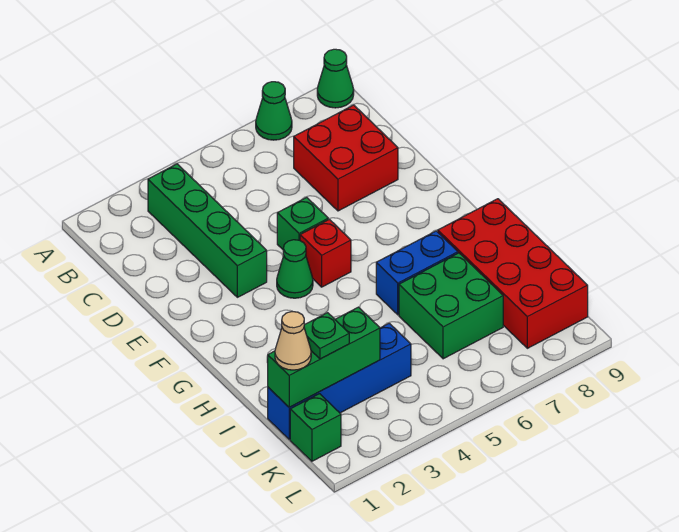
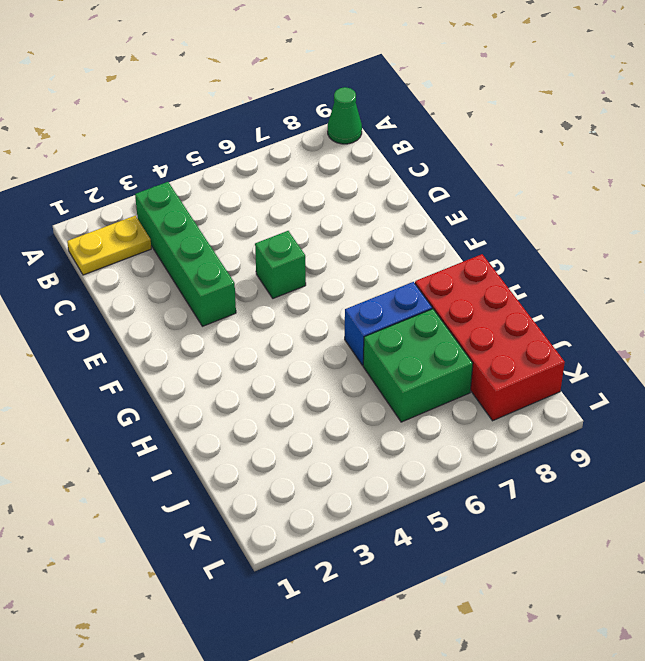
yellow plate B1:B2 level 1 -> none
none -> green cone A7 level 1
none -> red brick C7:D8 level 1
none -> green cone F4 level 1

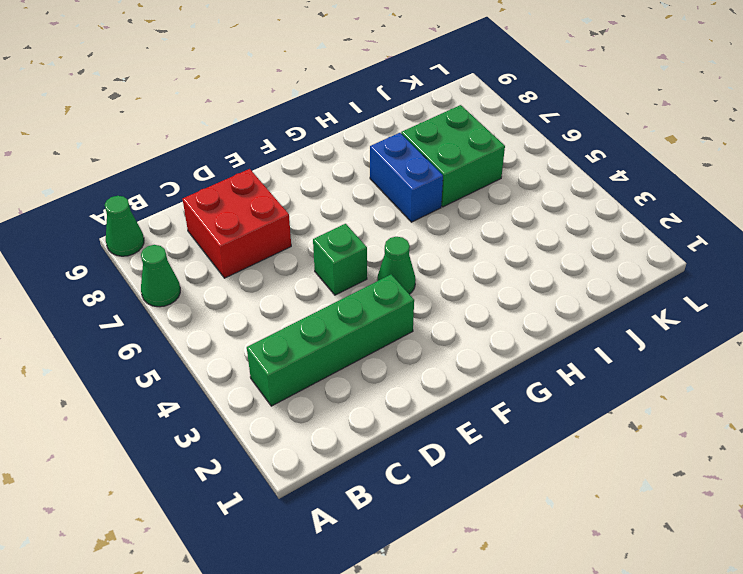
none -> red brick F5 level 1
none -> red brick H8:K9 level 1
none -> blue brick J1:J4 level 1

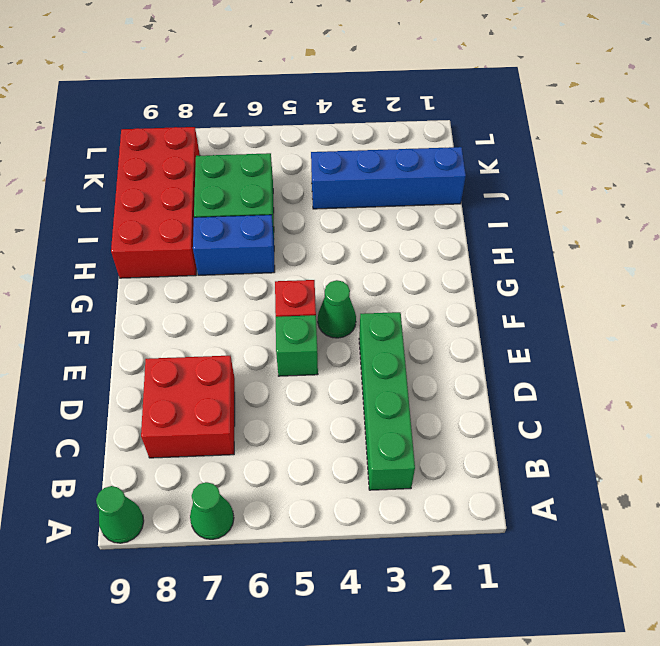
none -> green brick K1 level 1
none -> green brick J1:J3 level 2
none -> tan cone J1 level 3

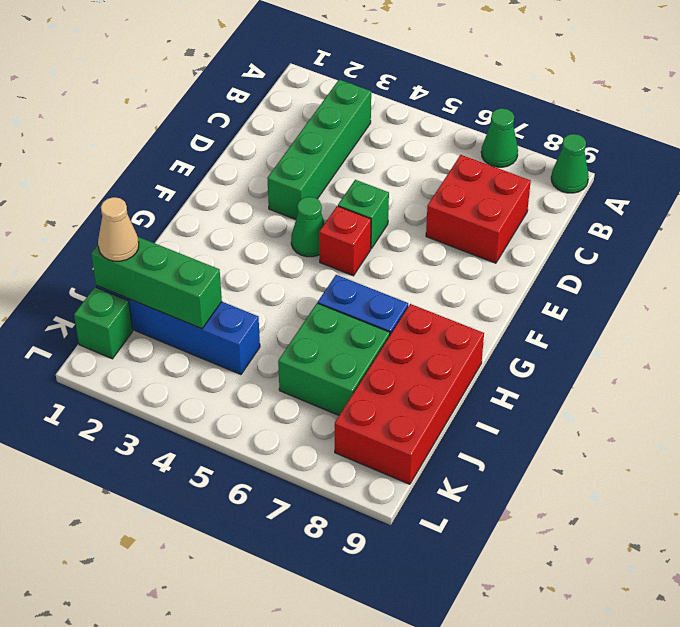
none -> green plate J2 level 3

